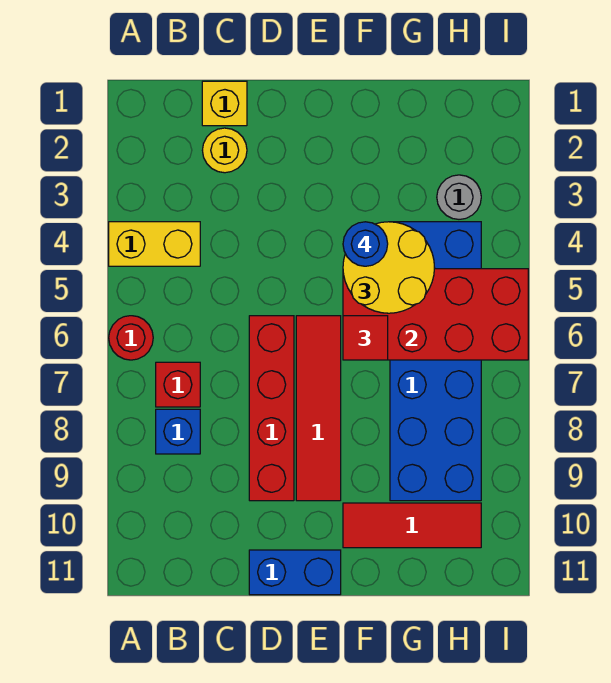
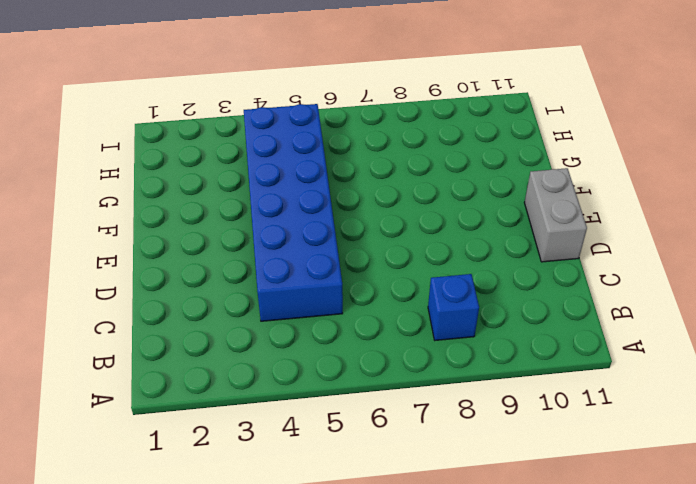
blue brick C4:H5 level 1 -> blue brick G4:H9 level 1
grey brick D11:E11 level 1 -> blue brick D11:E11 level 1
none -> yellow brick A4:B4 level 1
none -> red round brick A6 level 1
none -> red brick B7 level 1

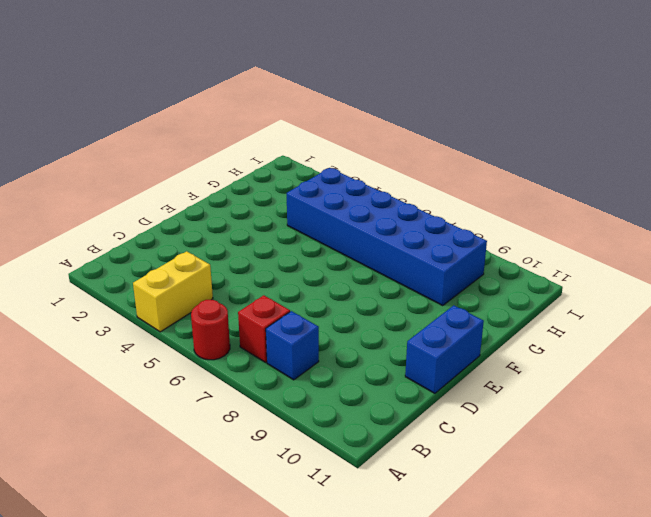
none -> yellow brick C1 level 1
none -> yellow round brick C2 level 1
none -> red brick D6:D9 level 1

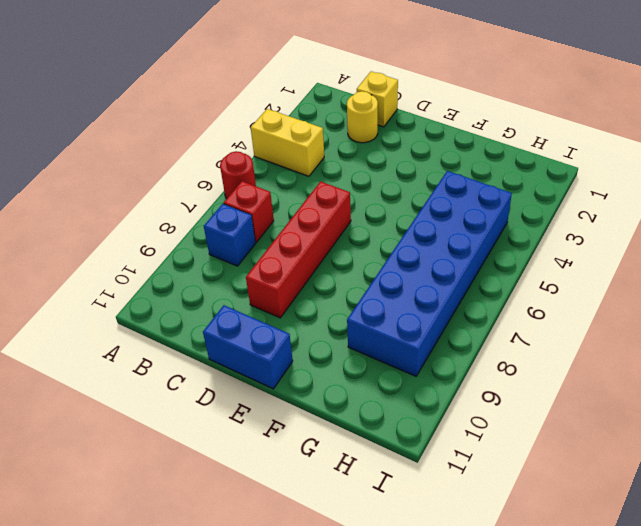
none -> red tile E6:E9 level 1
none -> red tile F10:H10 level 1
none -> grey round brick H3 level 1

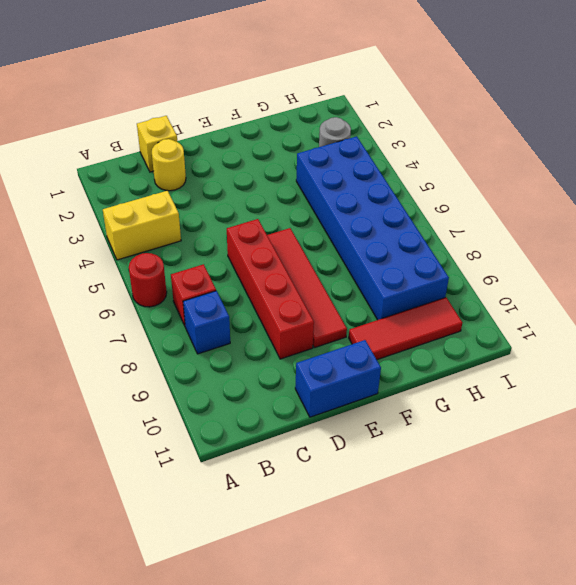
none -> red brick F5:I6 level 2
none -> yellow round brick F4:G5 level 3
none -> red tile F6 level 3

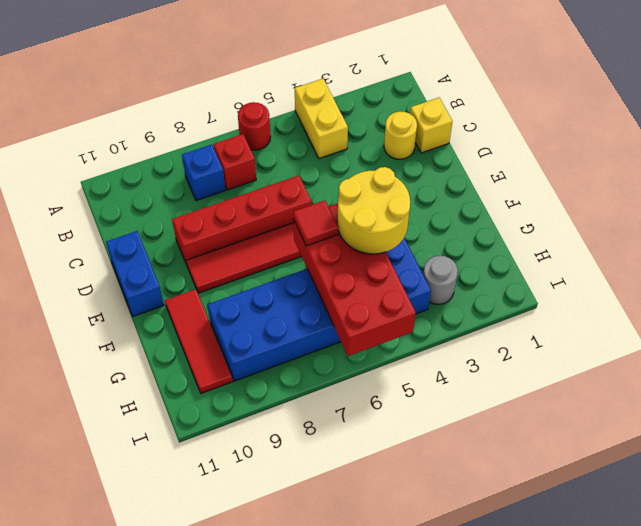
none -> blue round brick F4 level 4

